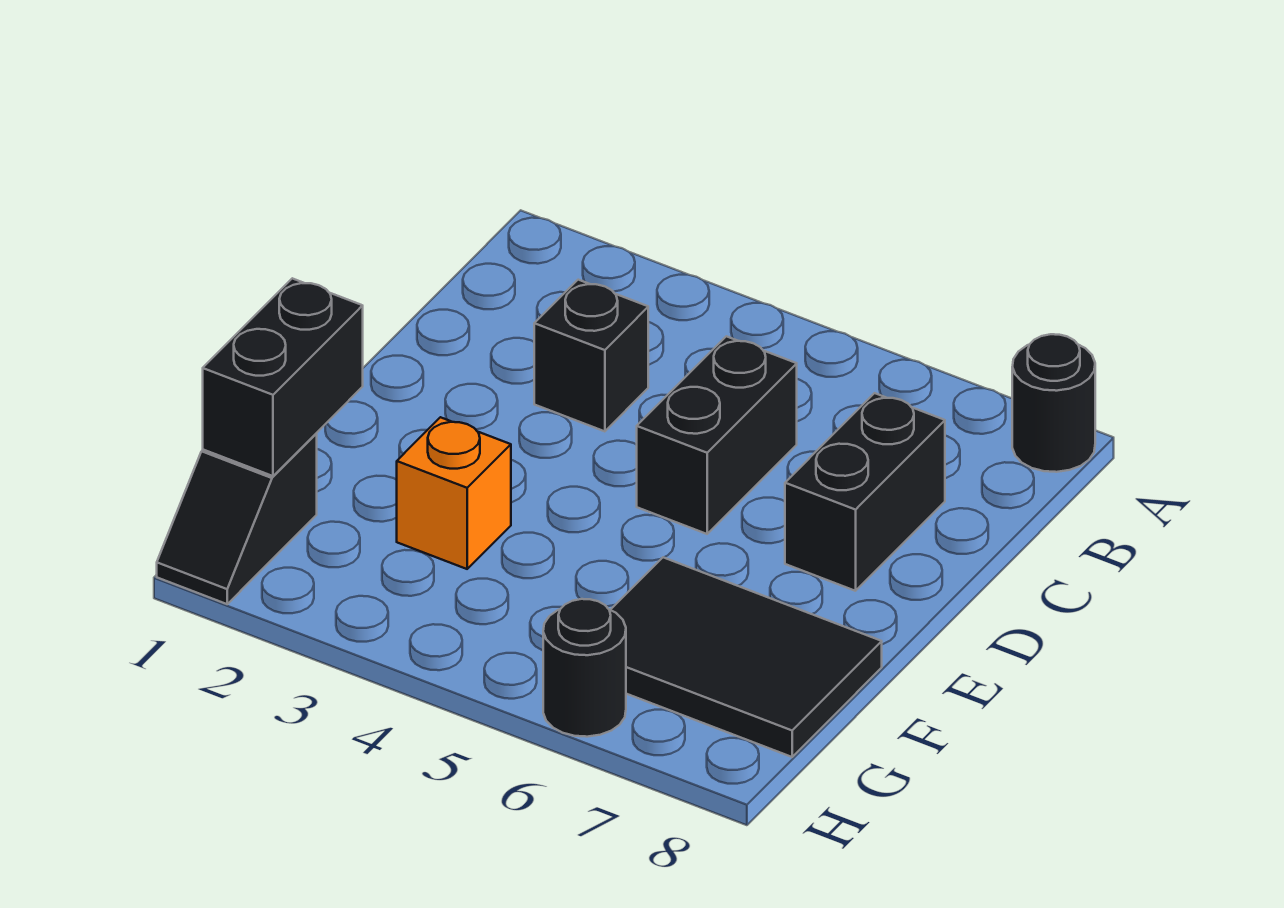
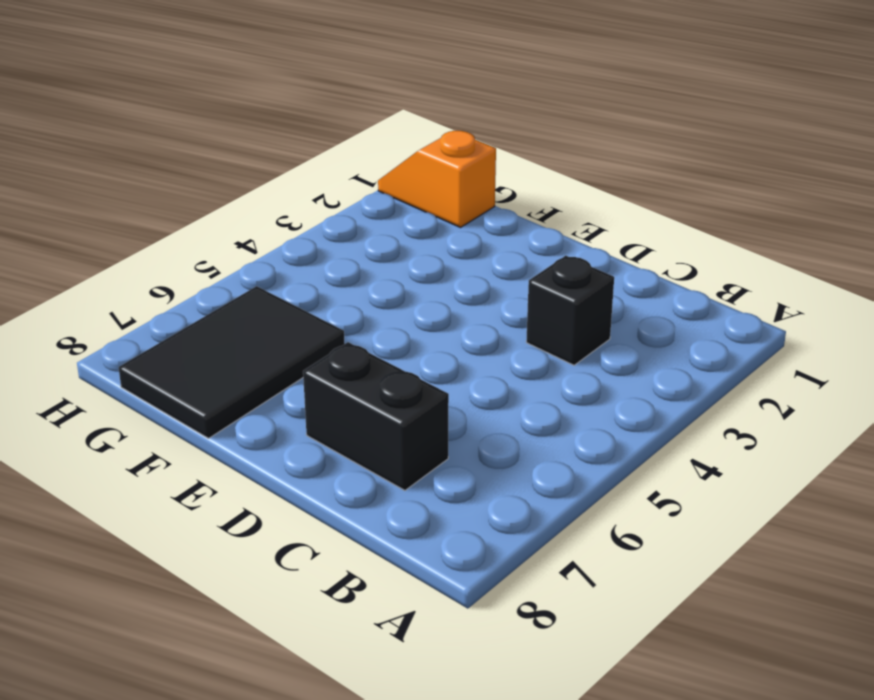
orange slope G1:H1 level 1 top G -> black slope G1:H1 level 1 top G
none -> black round brick A8 level 1
none -> black brick C5:D5 level 1

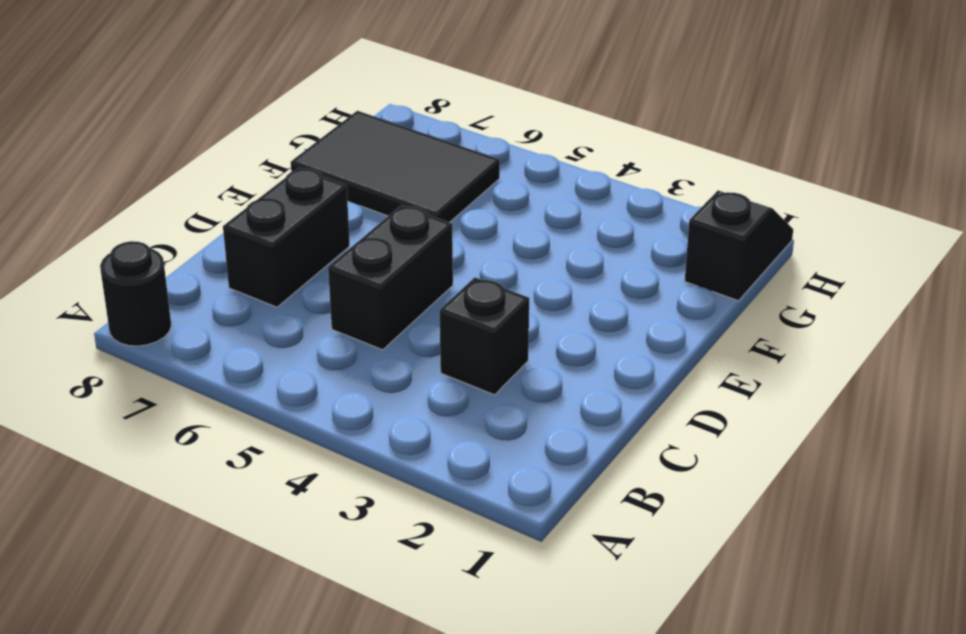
none -> orange brick F3 level 1
none -> black round brick H6 level 1

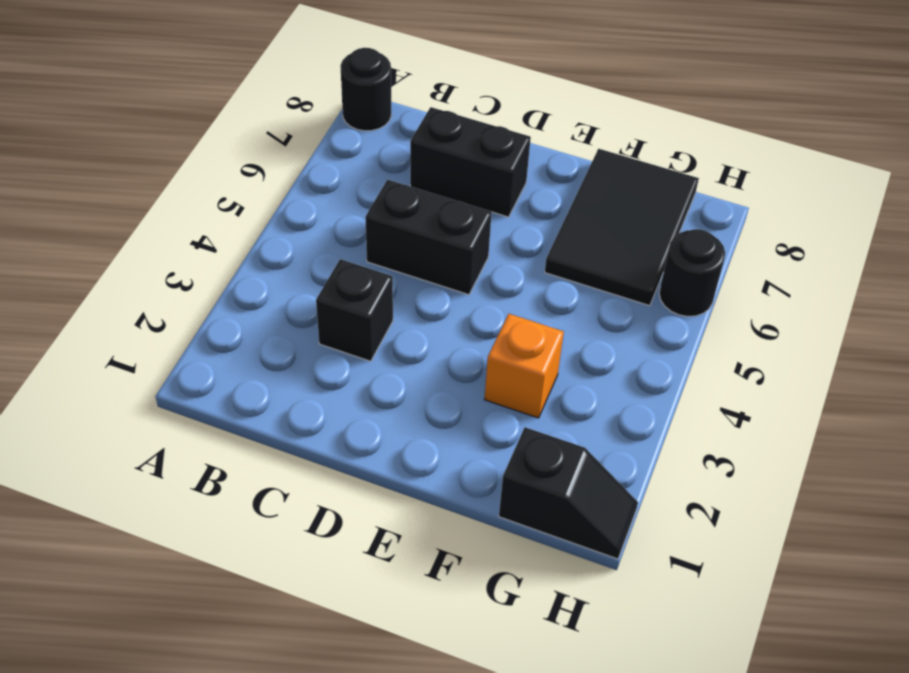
none -> black brick F1:G1 level 2

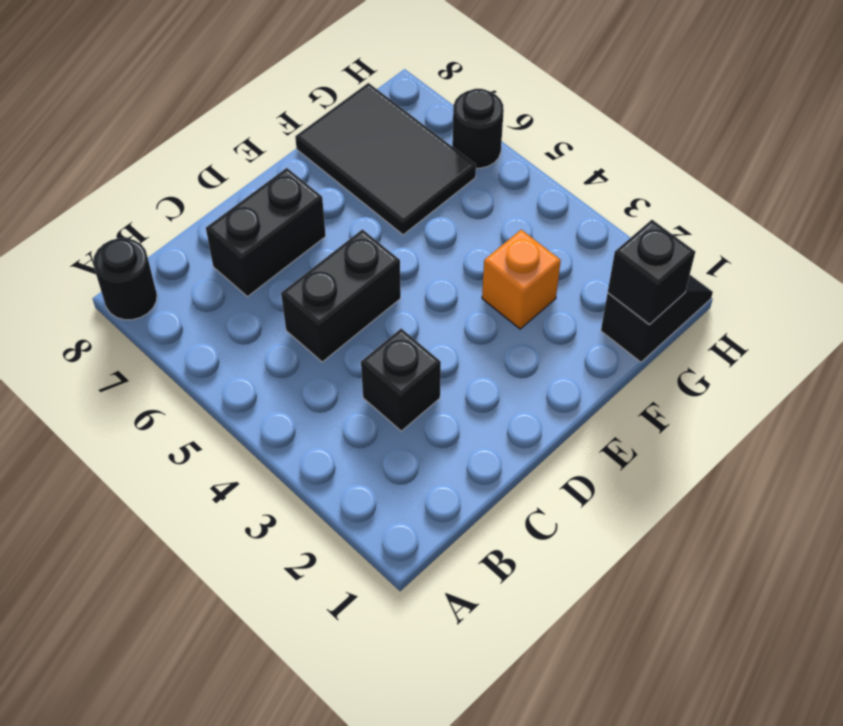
black brick G1 level 2 -> black brick F1:G1 level 2

